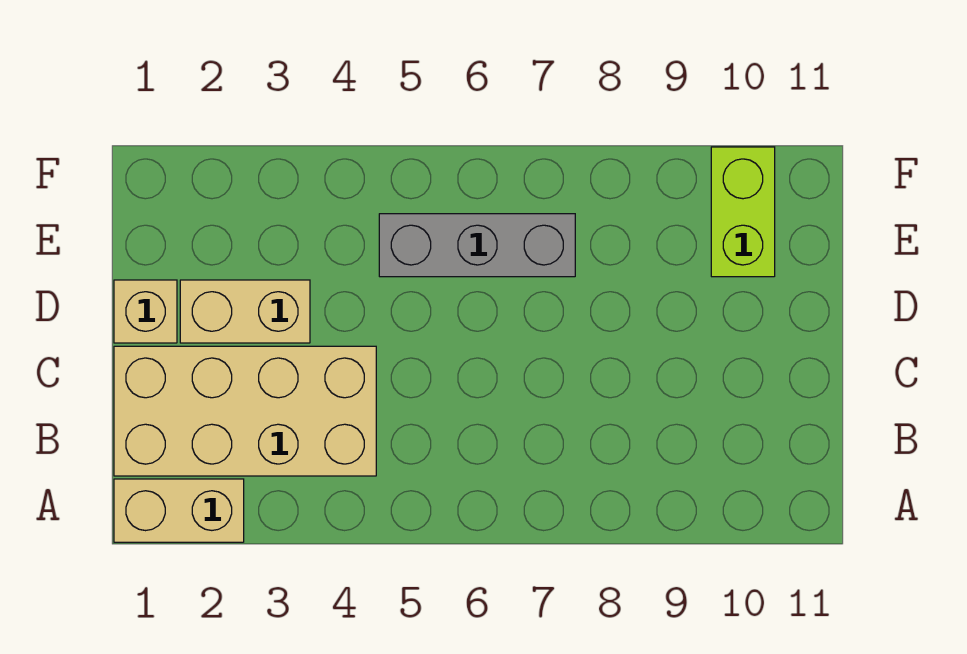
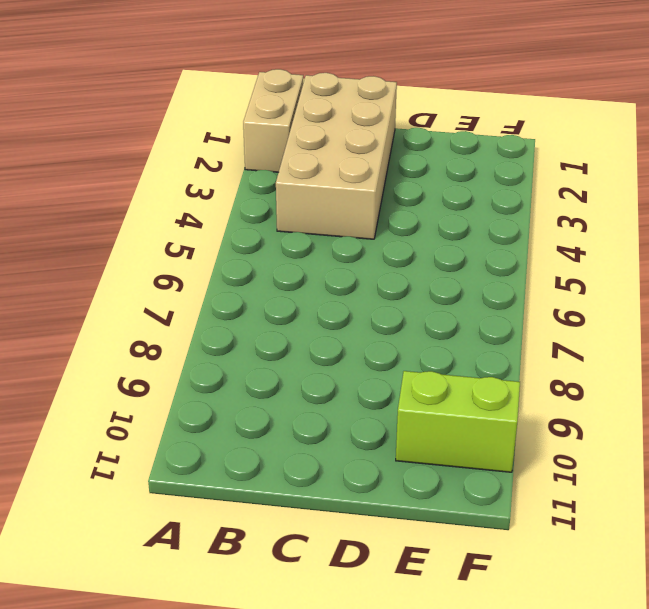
none -> tan brick D1 level 1
none -> tan brick D2:D3 level 1

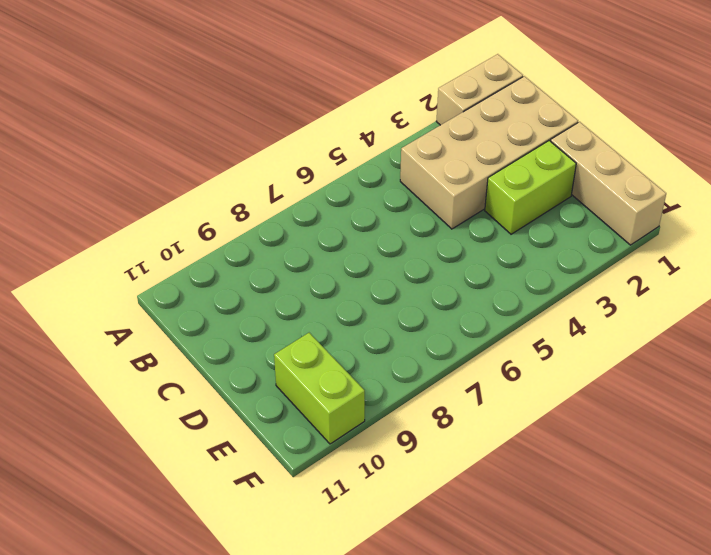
tan brick D1:F1 level 1 -> tan brick D1 level 1
lime brick D2:D3 level 1 -> tan brick D2:D3 level 1
none -> grey brick E5:E7 level 1

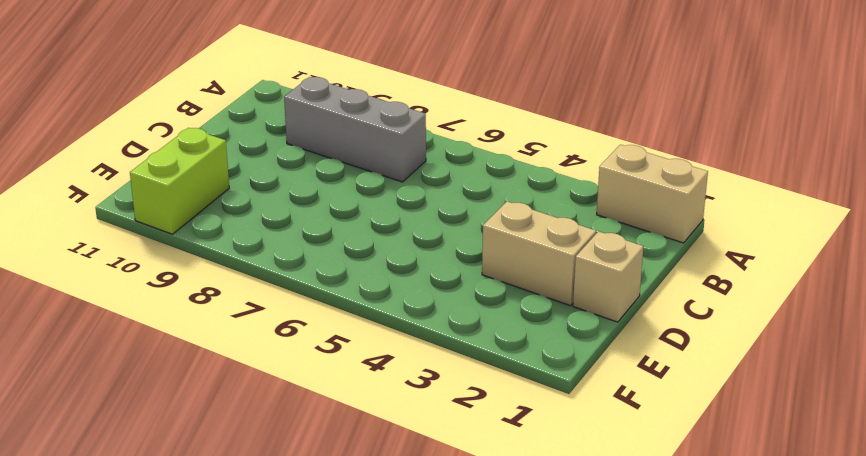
grey brick B7:B9 level 1 -> grey brick E5:E7 level 1
none -> tan brick B1:C4 level 1

